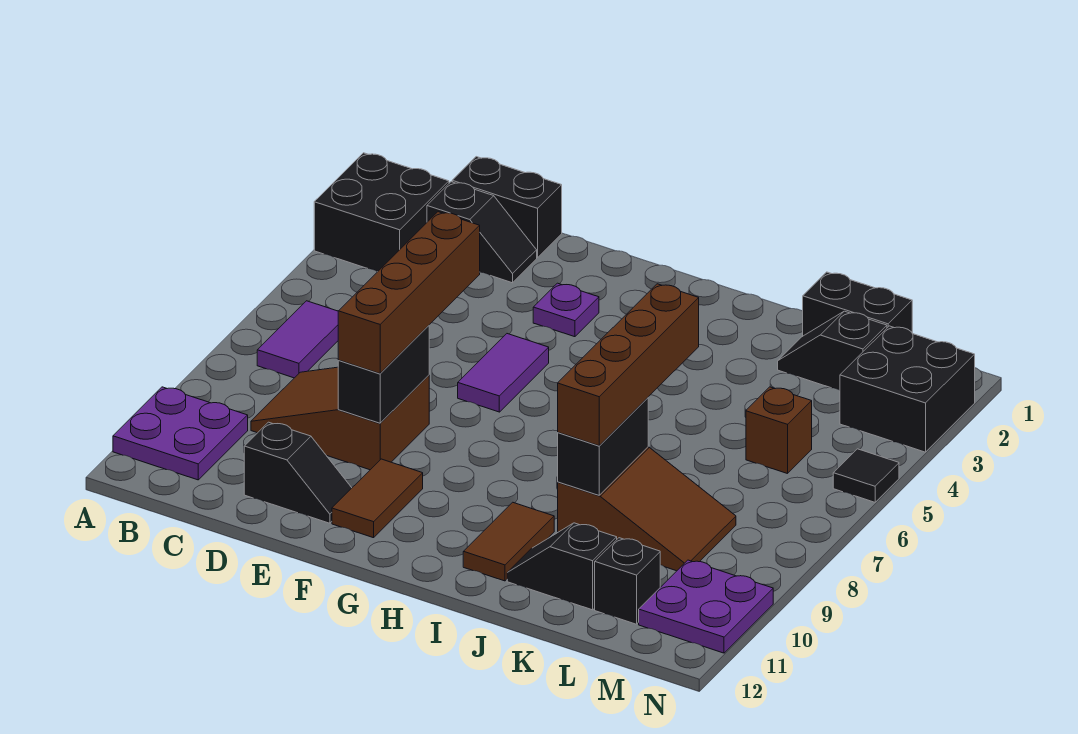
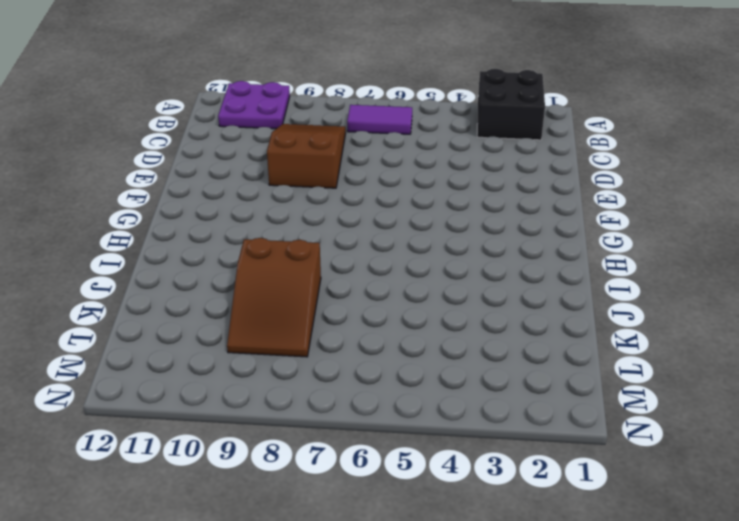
none -> black brick C1:D1 level 1
none -> black slope C2:D2 level 1 top C
none -> black slope D11:E11 level 1 top D

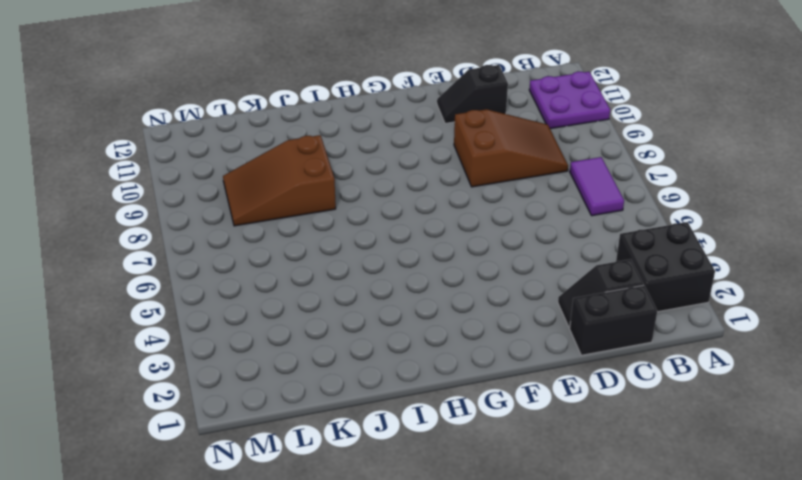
none -> purple plate F3 level 1
none -> purple tile F5:F6 level 1
none -> brown tile F10:F11 level 1

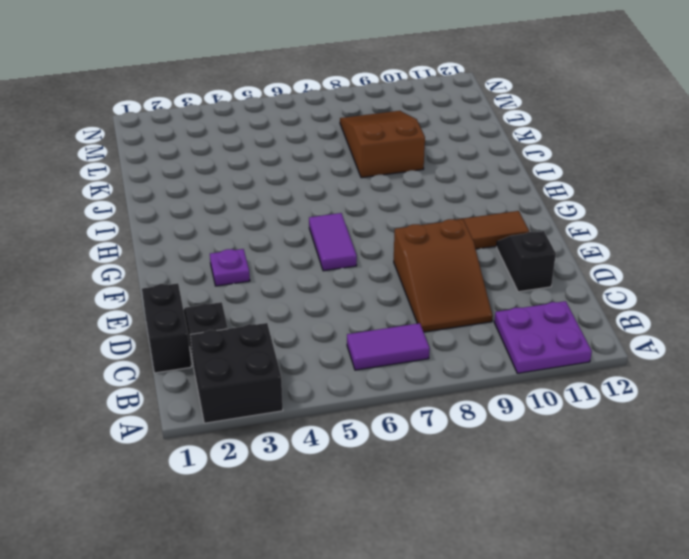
purple tile F6:G6 level 1 -> purple tile F5:F6 level 1
none -> brown tile I10:I11 level 1
none -> black slope J11:K11 level 1 top K
none -> black brick K1:L1 level 1

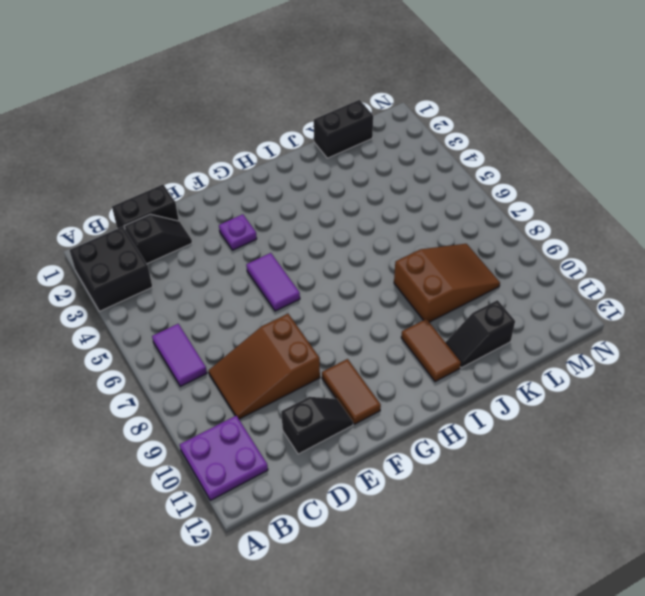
none -> black slope K2:L2 level 1 top L
none -> brown brick L5 level 1
none -> black brick L11 level 1

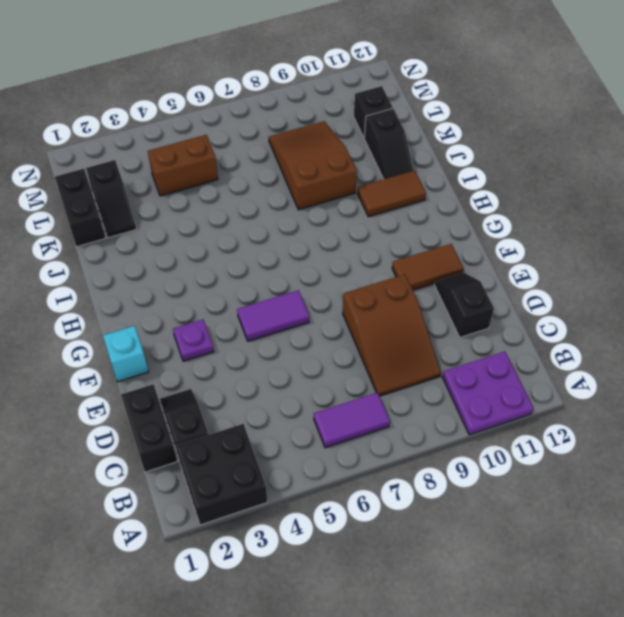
cyan brick F1 level 1 -> none
brown brick L4:L5 level 1 -> brown brick L5 level 1
none -> black brick M2:N3 level 1
none -> purple plate M10:N11 level 1
none -> black tile N5 level 1

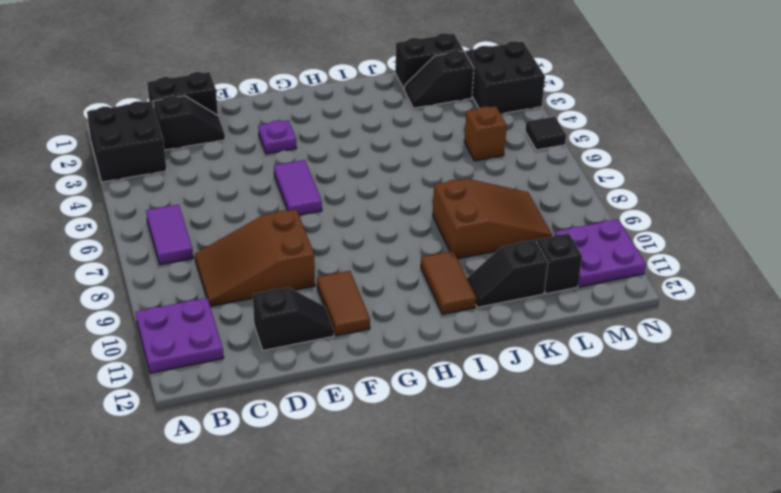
none -> black brick E8:E9 level 2
none -> black brick J8:J9 level 2
none -> brown brick E6:E9 level 3

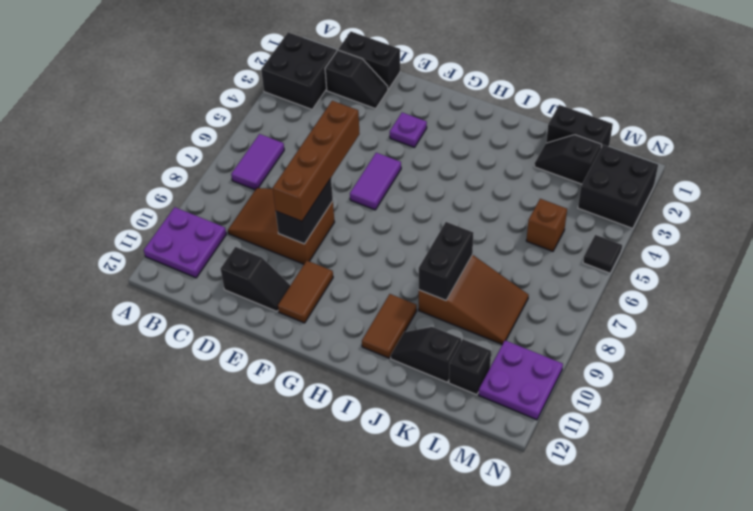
none -> brown brick J6:J9 level 3

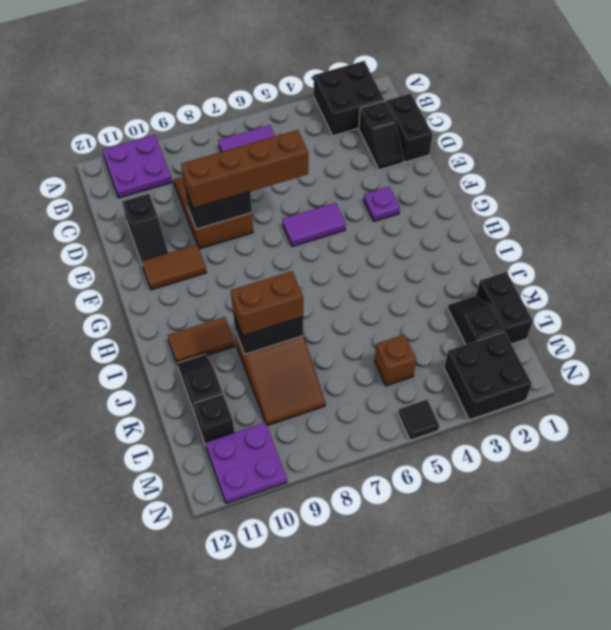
brown brick J8:J9 level 3 -> brown brick J6:J9 level 3

